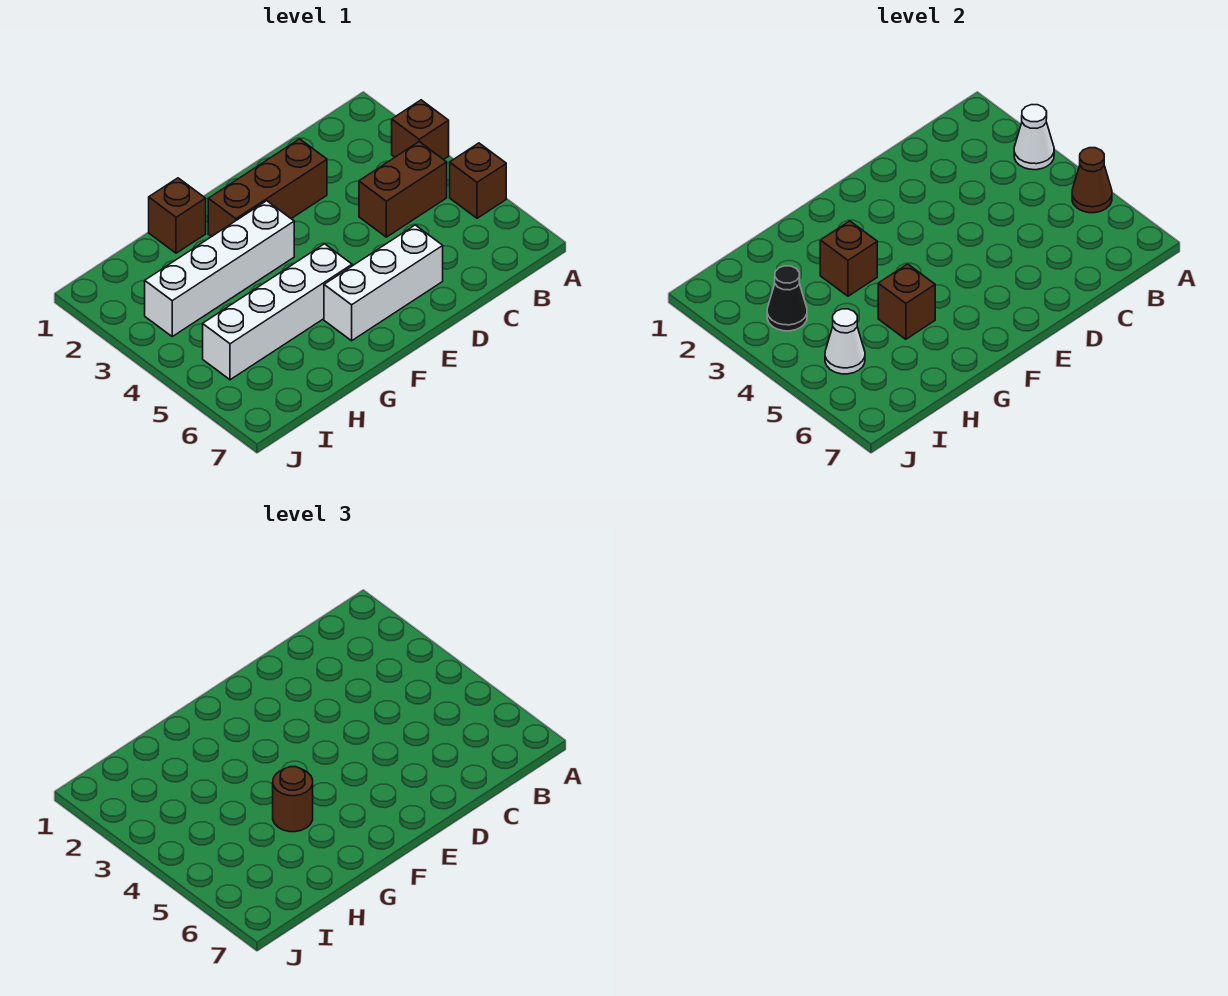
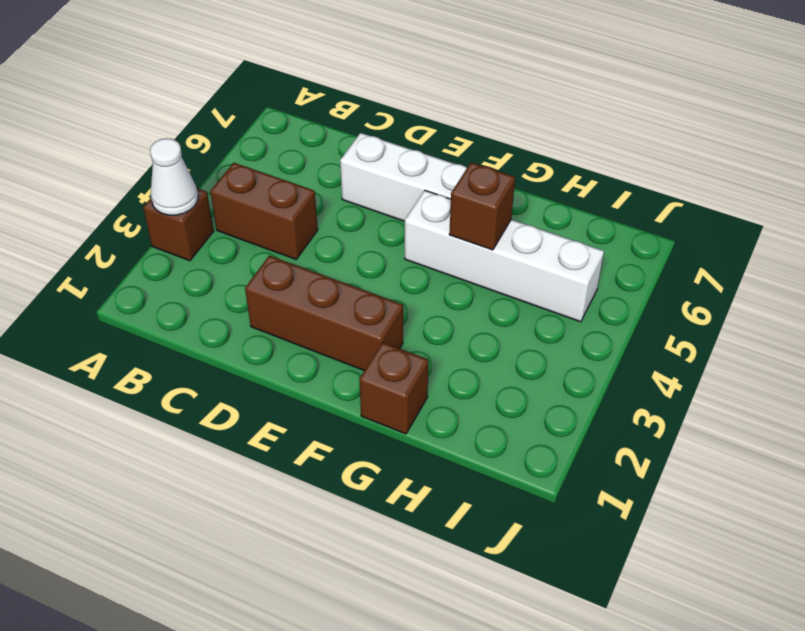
none -> brown brick A5 level 1
none -> white brick F3:I3 level 1
none -> brown cone A5 level 2

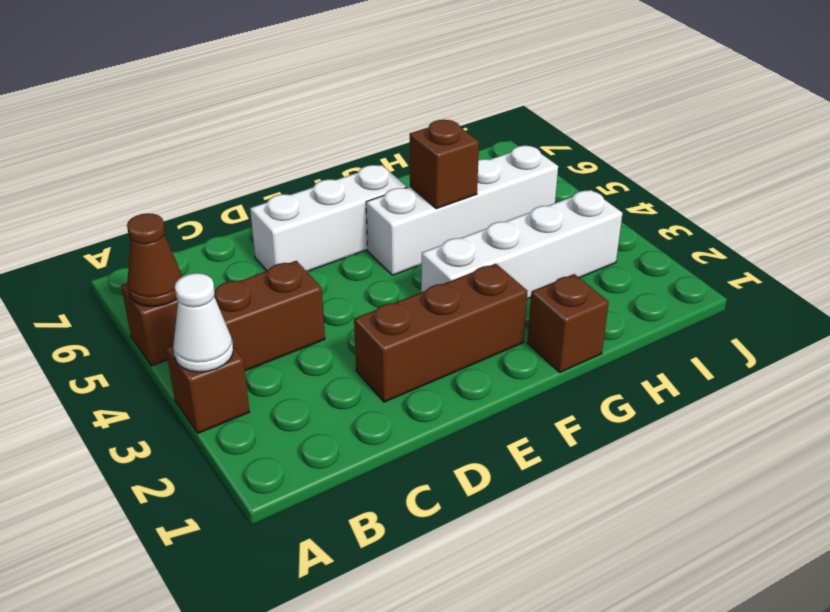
none -> brown brick G3 level 2
none -> black cone I3 level 2
none -> white cone I5 level 2

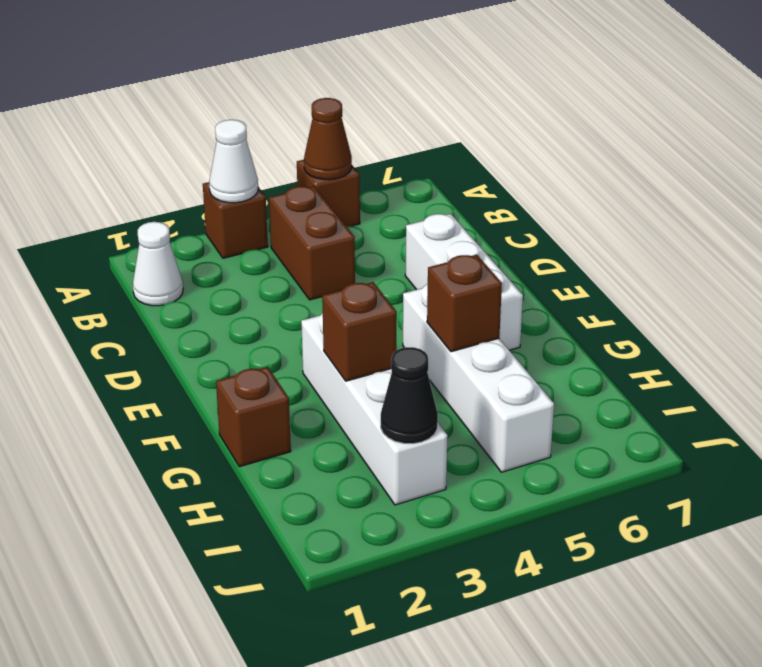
white cone B1 level 1 -> white cone I5 level 2
none -> brown brick D2:F2 level 1
none -> brown round brick G5 level 3

